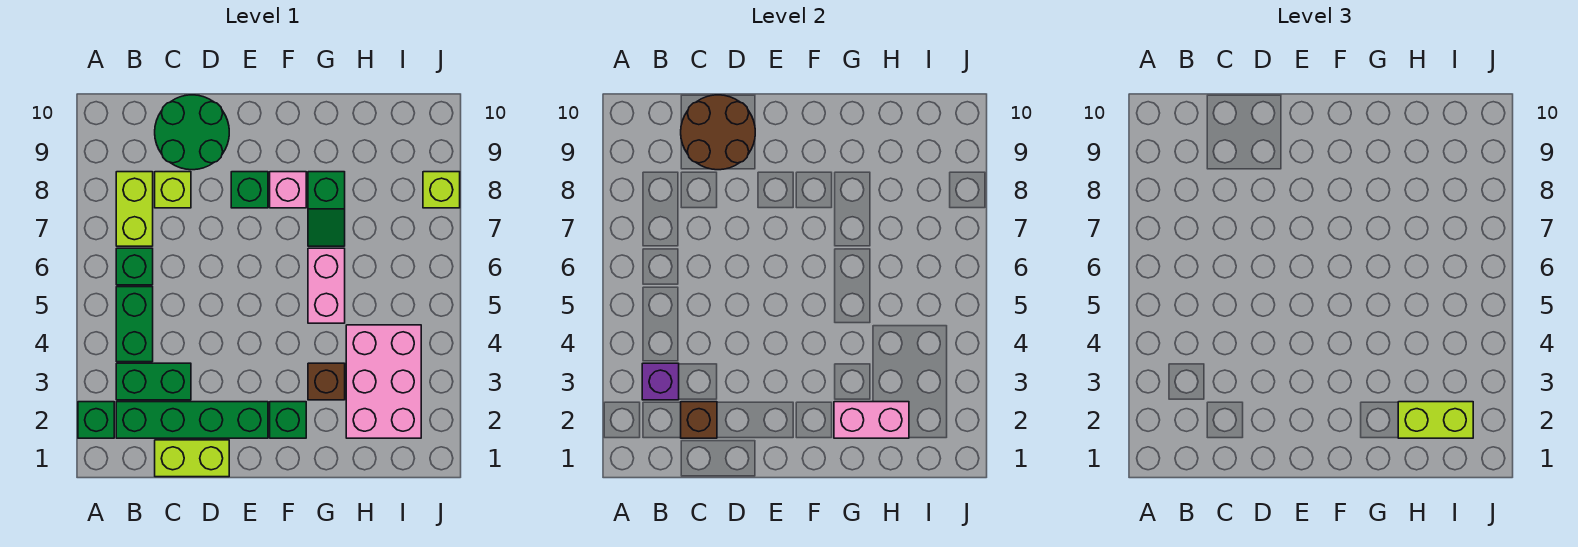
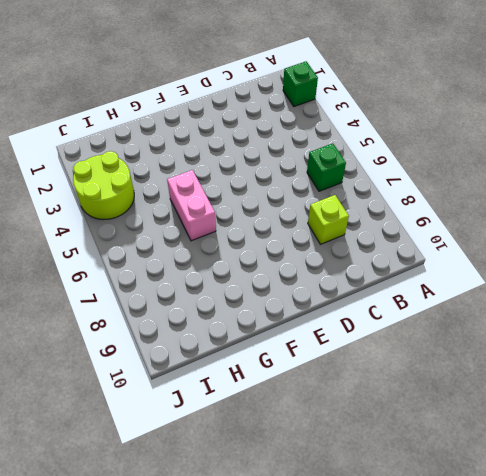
lime round brick I3:J4 level 1 -> pink brick H2:I4 level 1
none -> green brick B2:E2 level 1
none -> green brick B3:C3 level 1
none -> green brick B4:B5 level 1

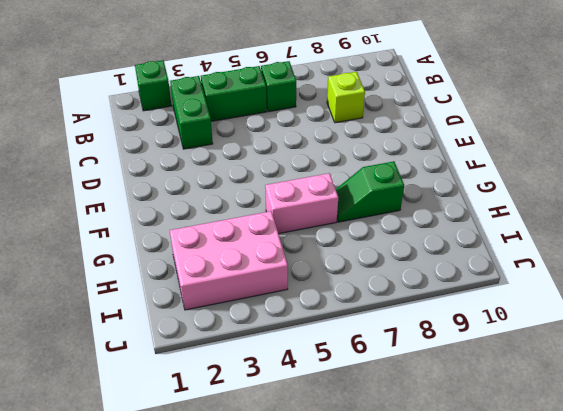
none -> green brick B2:E2 level 1
none -> lime brick B7:B8 level 1
none -> lime brick C1:D1 level 1

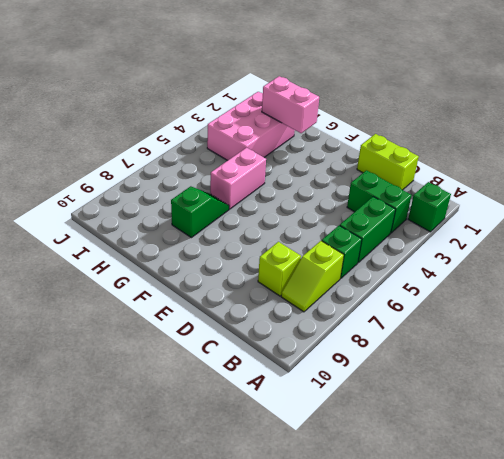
lime slope B7:B8 level 1 top 7 -> lime brick B7:B8 level 1
none -> green brick B2:E2 level 1
none -> green round brick C9:D10 level 1
none -> green brick E8 level 1

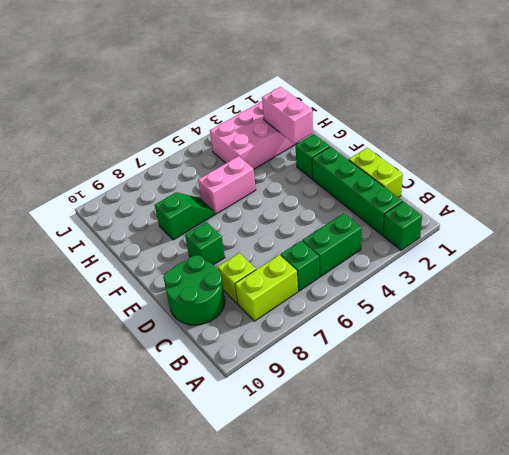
none -> green brick B3:C3 level 1
none -> pink brick F8 level 1
none -> brown brick G3 level 1

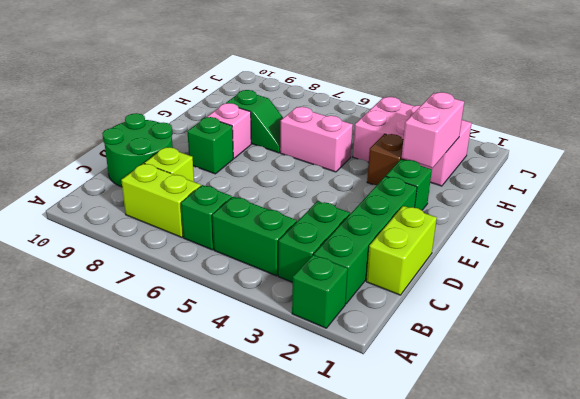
none -> lime brick J8 level 1
none -> purple brick B3 level 2
none -> brown brick C2 level 2

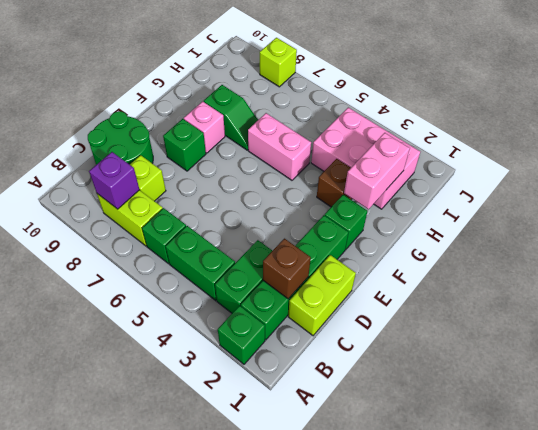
purple brick B8 level 2 -> purple brick B3 level 2
none -> brown round brick C9:D10 level 2
none -> lime brick H2:I2 level 3

